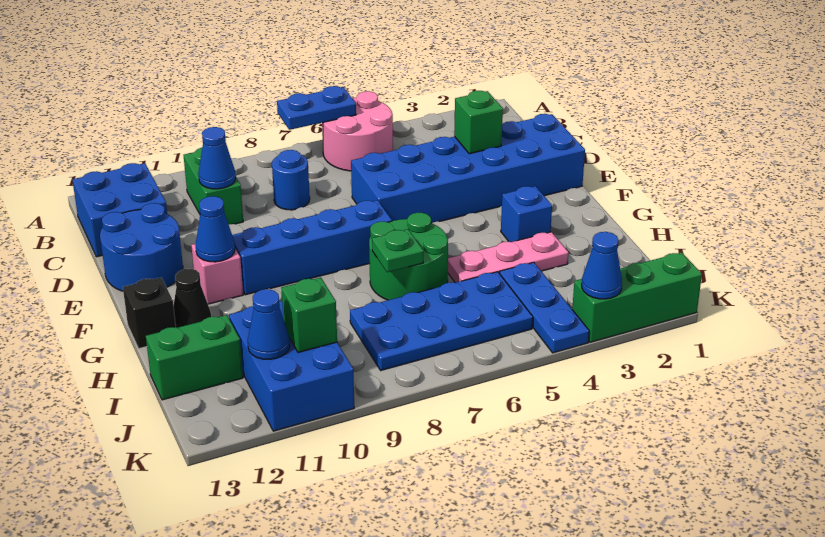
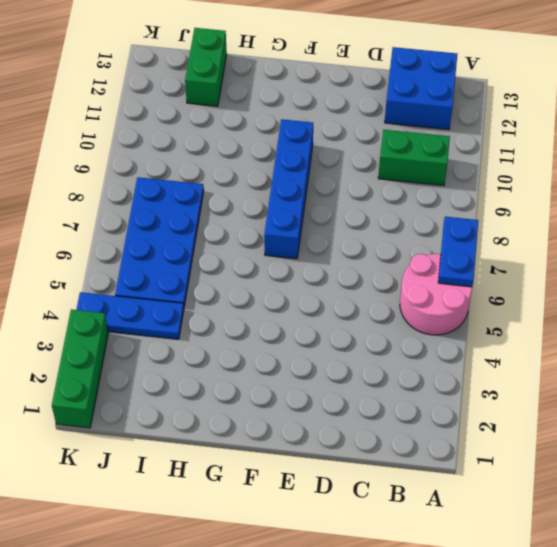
none -> blue round brick C8 level 1
none -> blue brick D1:E6 level 1
none -> blue round brick D12:E13 level 1

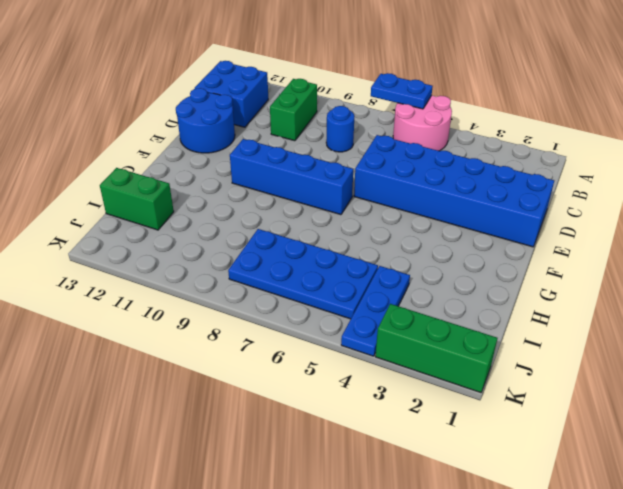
none -> pink brick F11 level 1
none -> blue brick G3 level 1
none -> green round brick G6:H7 level 1

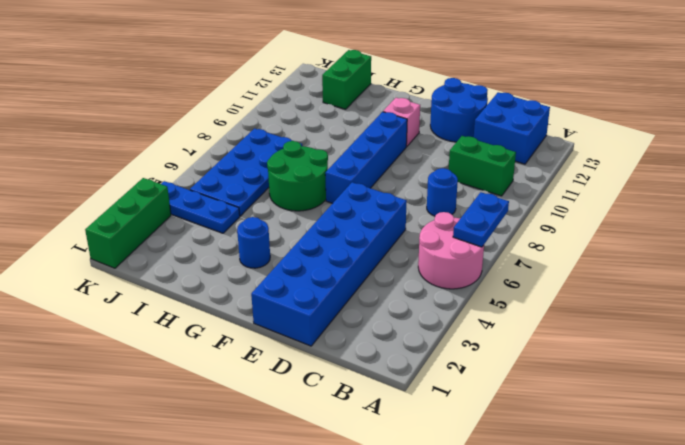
blue round brick G3 level 1 -> blue brick G3 level 1
none -> black cone G12 level 1
none -> black brick G13 level 1
none -> pink plate H3:H5 level 1

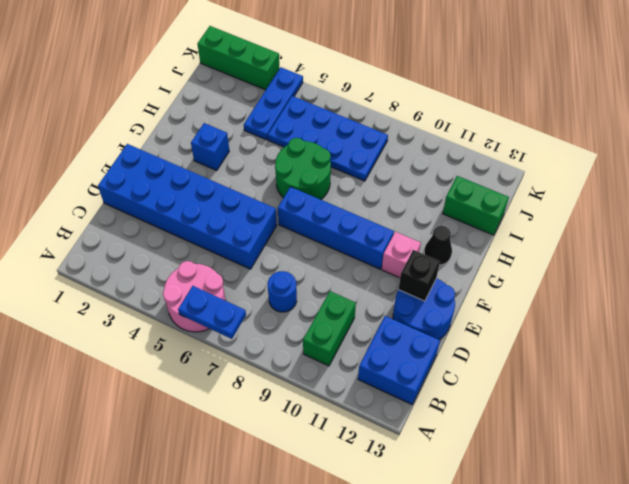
black brick E12 level 2 -> black brick G13 level 1
none -> pink plate H3:H5 level 1
none -> blue brick I10:K11 level 1
none -> blue cone C10 level 2

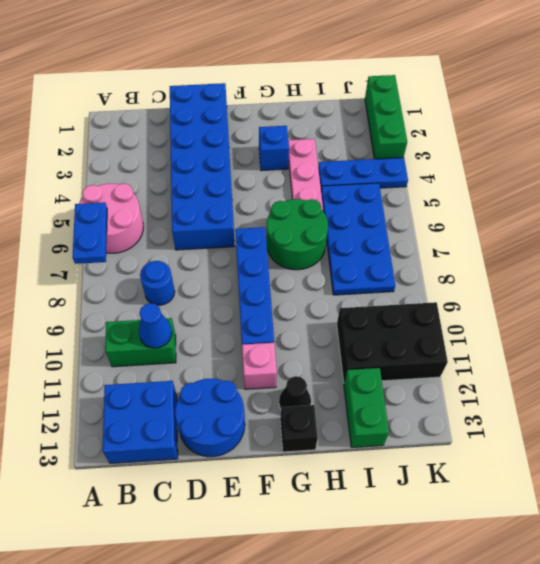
black brick I10:K11 level 1 -> blue brick I10:K11 level 1
none -> green brick D3 level 2
none -> blue cone F11 level 2
none -> green plate H7 level 2

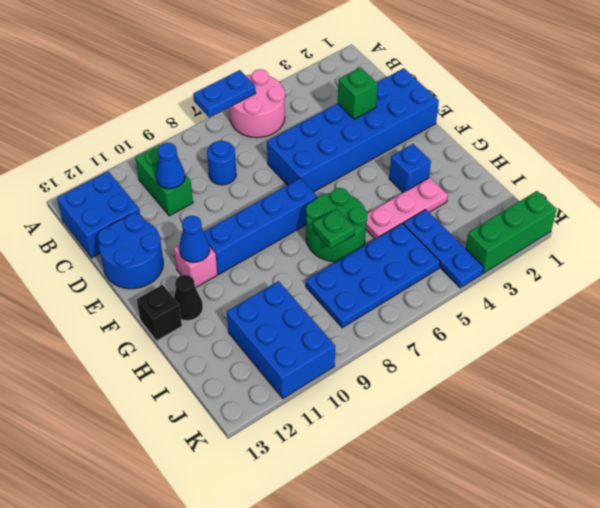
none -> green brick I12:I13 level 1
none -> green brick J10 level 2
none -> blue cone J11 level 2

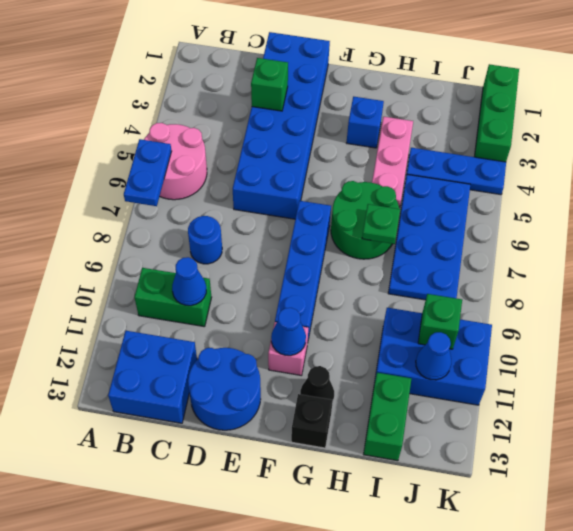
none -> blue cone K3 level 2

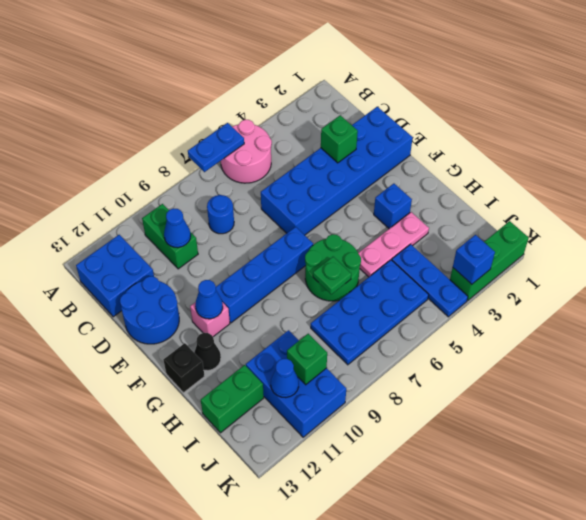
blue brick K3 level 2 -> blue cone K3 level 2

